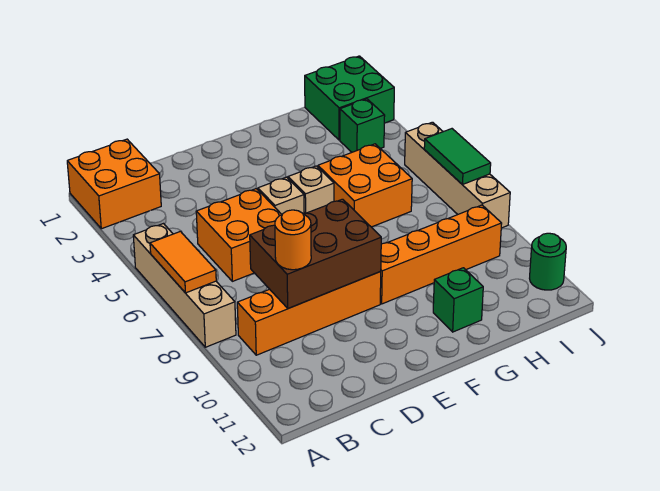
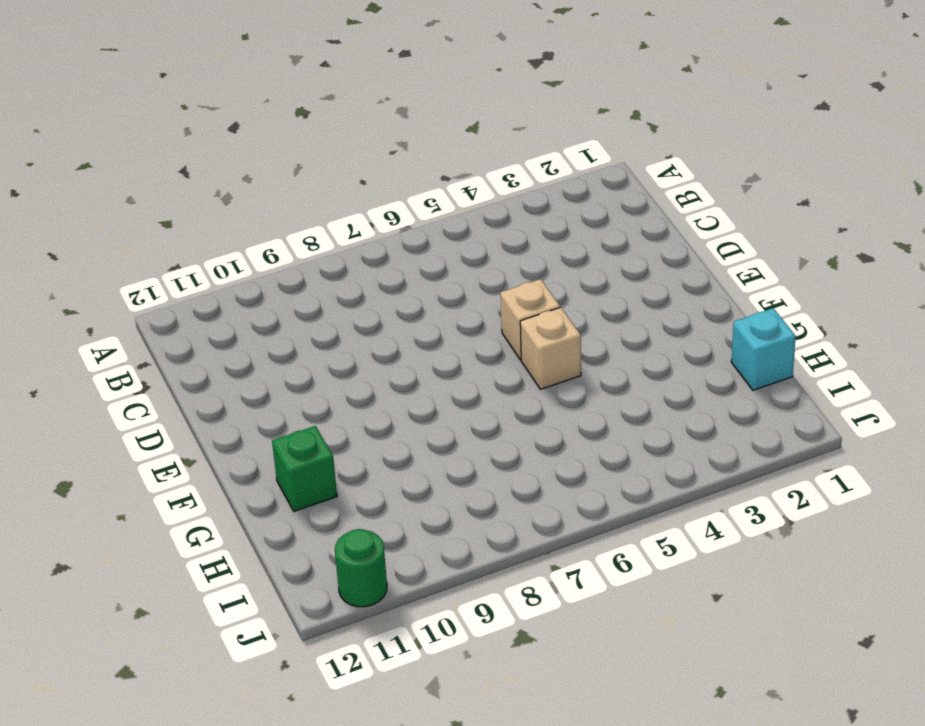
cyan brick H1 level 1 -> none
none -> orange brick A1:B2 level 1
none -> tan brick A5:A8 level 1
none -> orange brick B9:E9 level 1

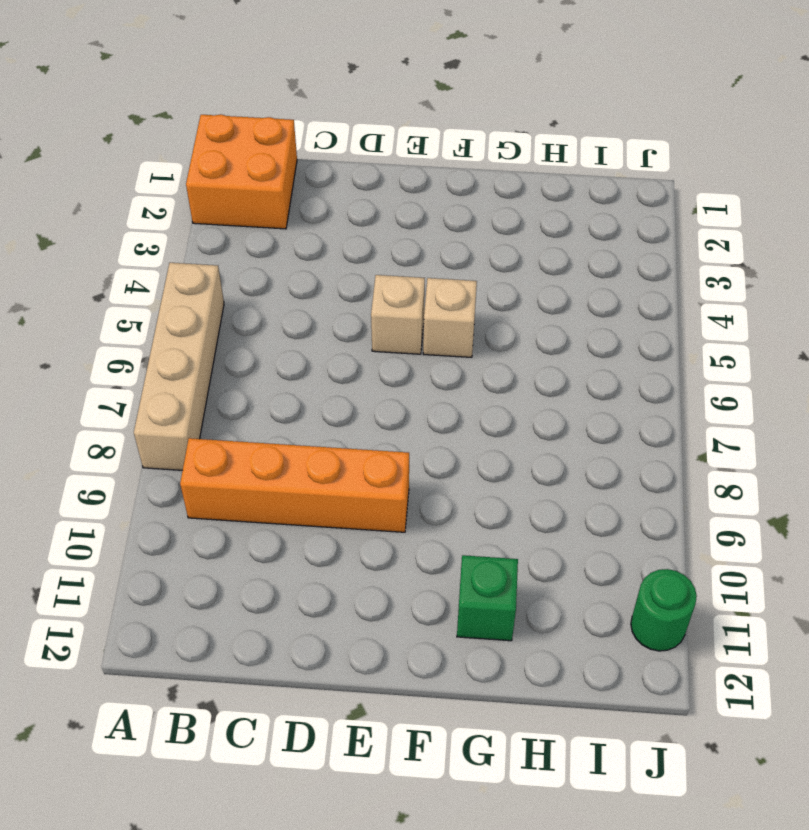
none -> orange brick C5:D6 level 1
none -> orange brick F9:I9 level 1
none -> orange brick G5:H6 level 1

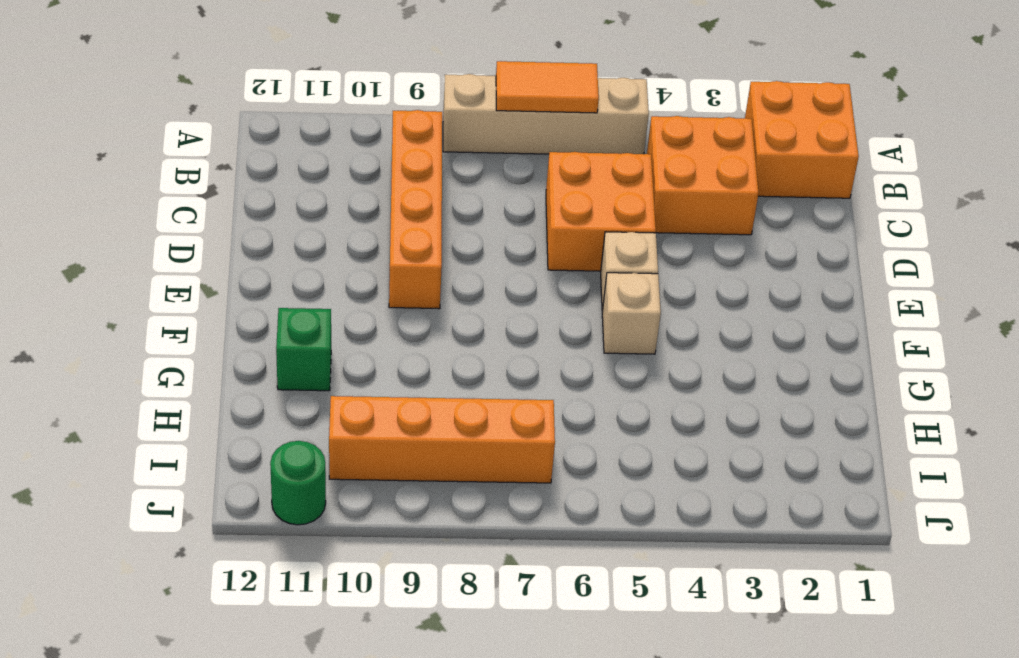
orange brick B3:C4 level 1 -> orange brick G5:H6 level 1
orange brick I7:I10 level 1 -> orange brick F9:I9 level 1
none -> green brick I1:J2 level 1
none -> green brick I3 level 1
none -> tan brick J5:J8 level 1

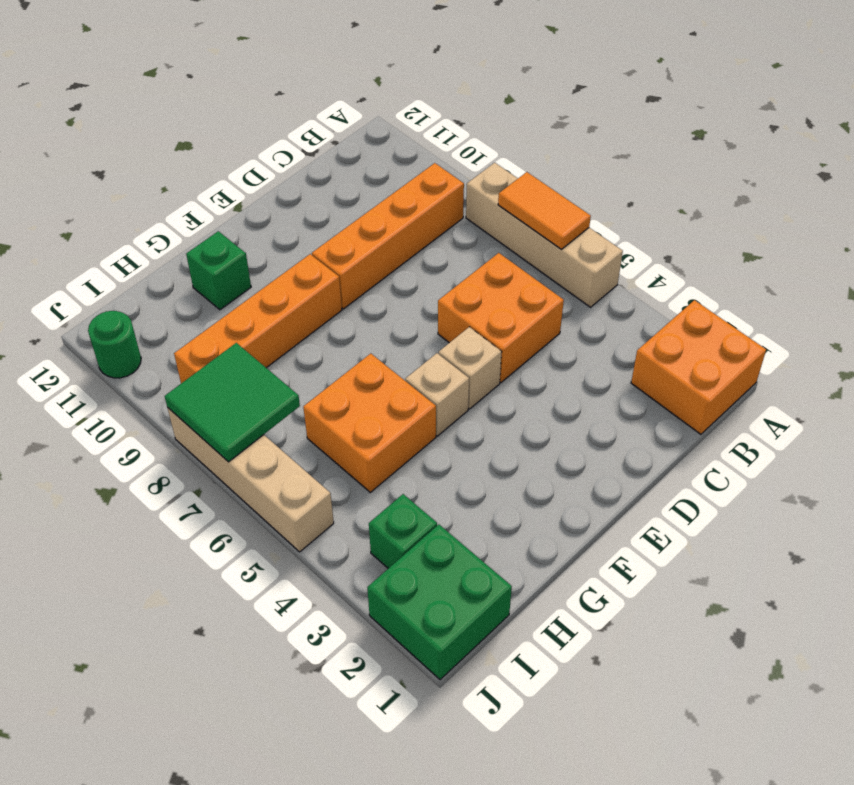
green tile I7:J8 level 2 -> green tile J6:J7 level 2
none -> brown brick C8:E9 level 2
none -> orange round brick C9 level 3

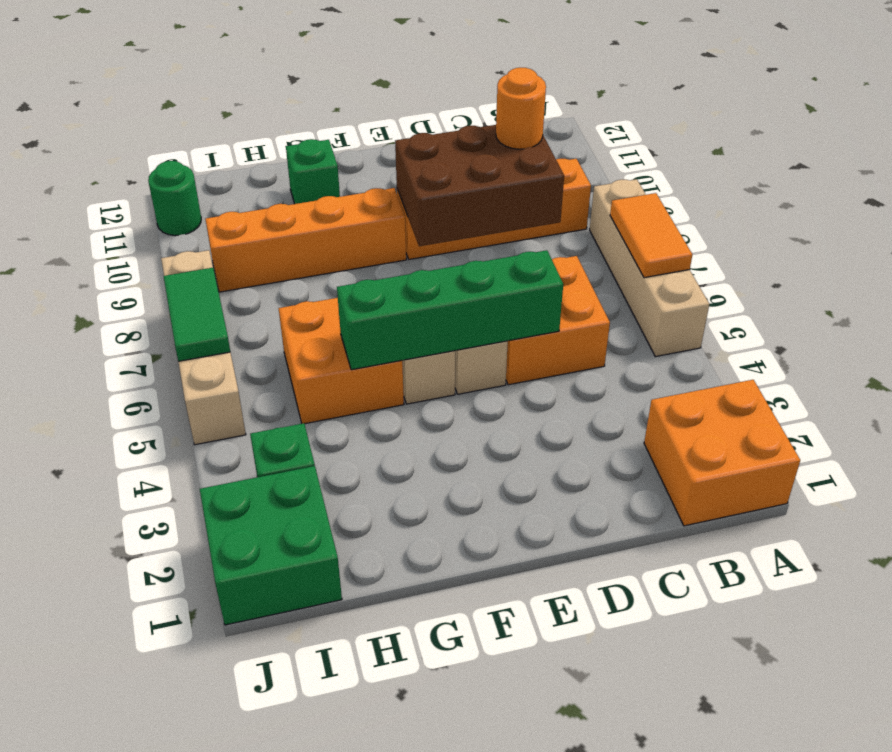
green brick D5:G5 level 2 -> none

